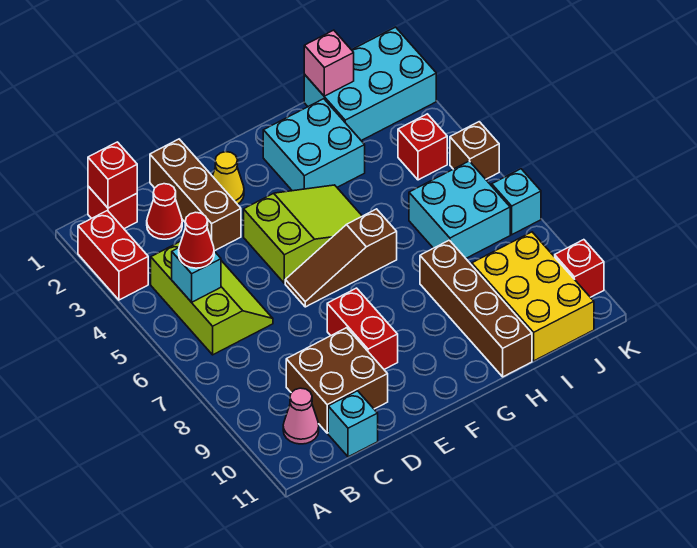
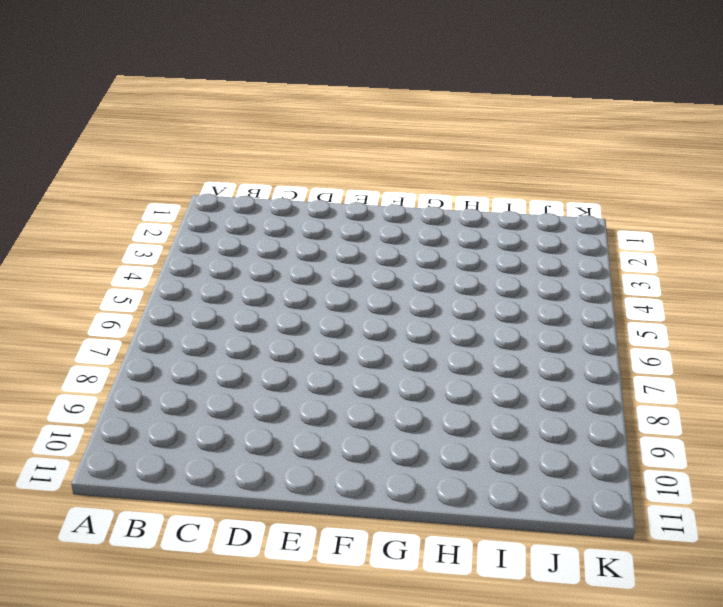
none -> red brick A2:A3 level 1
none -> red brick B1 level 1
none -> lime slope B4:C6 level 1 top B

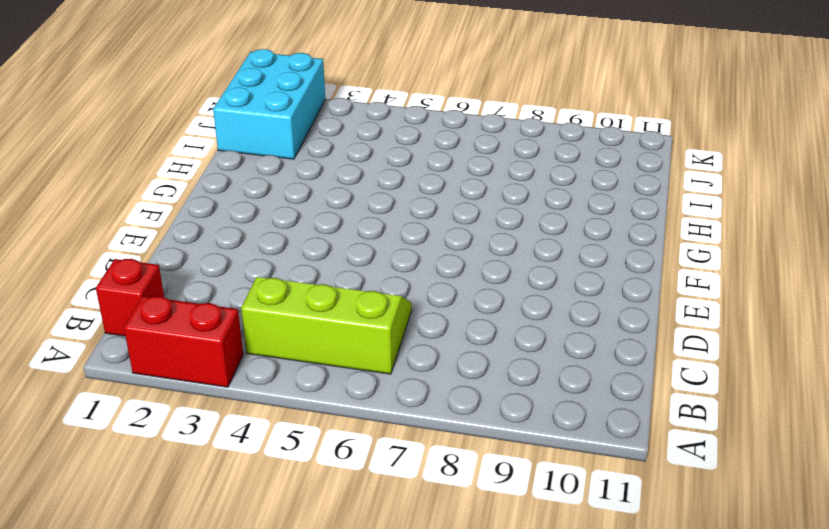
none -> pink cone B10 level 1
none -> red cone C2 level 1
none -> brown brick C9:D10 level 1

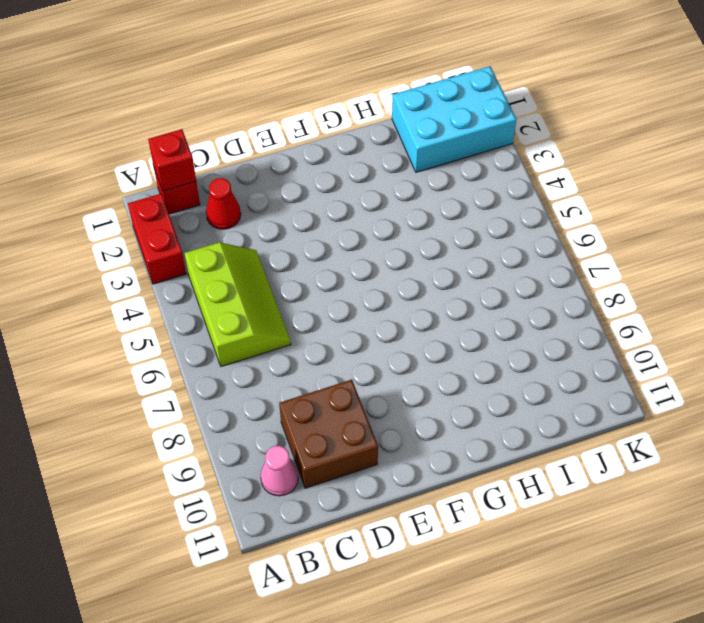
none -> cyan brick C11 level 1
none -> brown brick D1:D3 level 1
none -> yellow cone E2 level 1

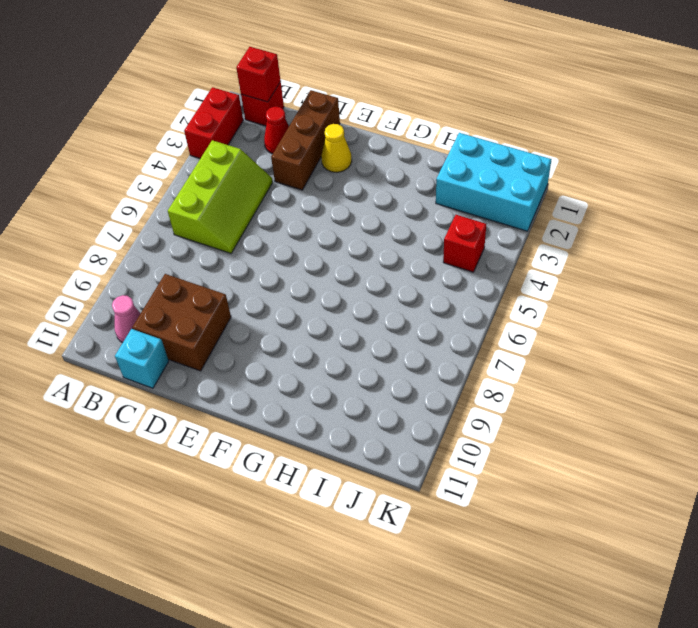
none -> lime slope E4:G5 level 1 top E
none -> brown slope E6:G6 level 1 top G
none -> red brick E8:E9 level 1

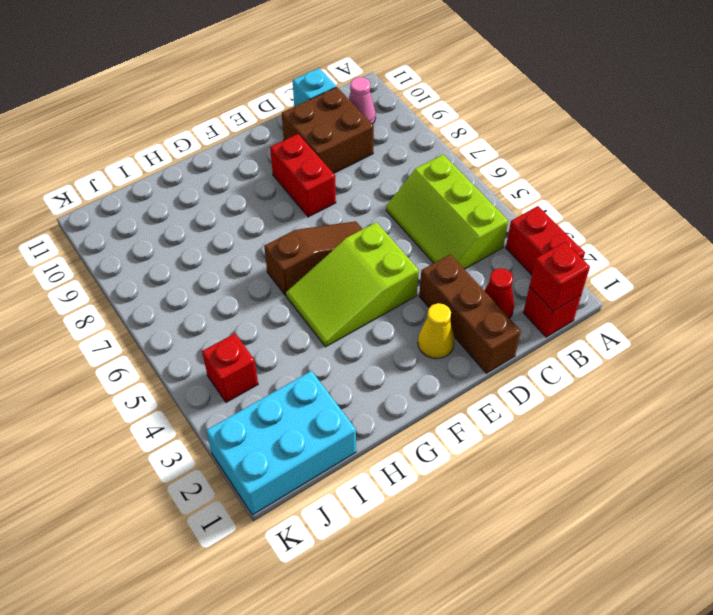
none -> cyan brick G2:H3 level 1
none -> brown brick H8:H11 level 1
none -> cyan brick I6:J7 level 1

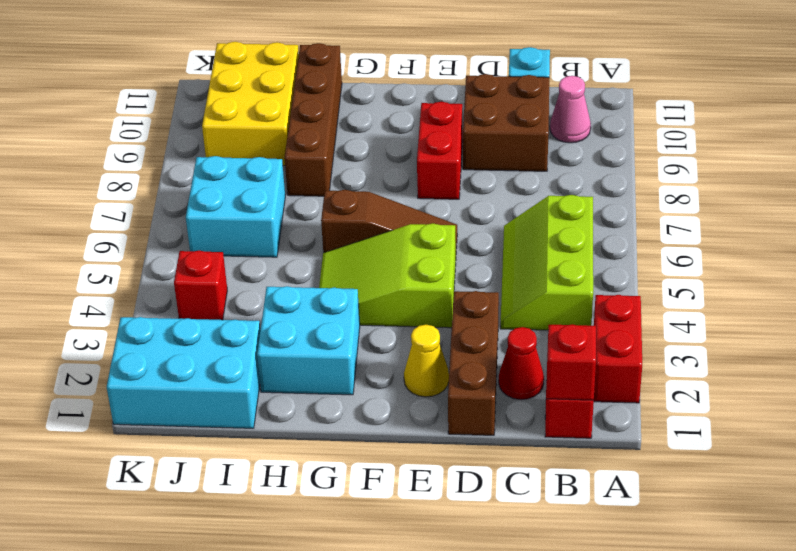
none -> brown brick K5 level 1
none -> cyan brick K7 level 1
none -> red brick K10 level 1

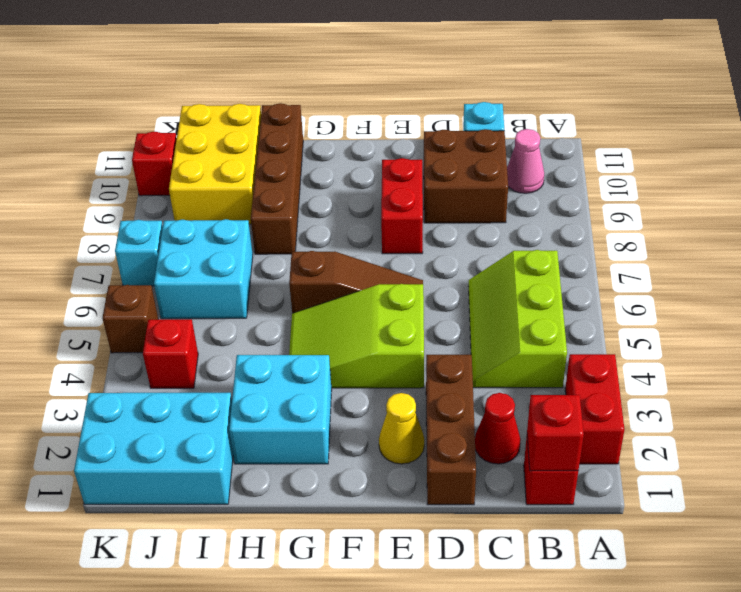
none -> cyan brick B5 level 2
none -> pink brick I1 level 2
none -> red cone B5 level 3

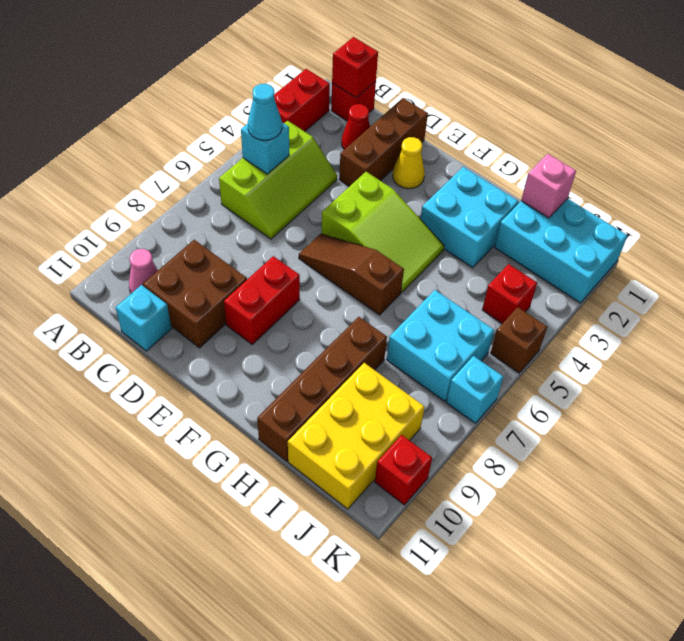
cyan cone B5 level 3 -> red cone B5 level 3

